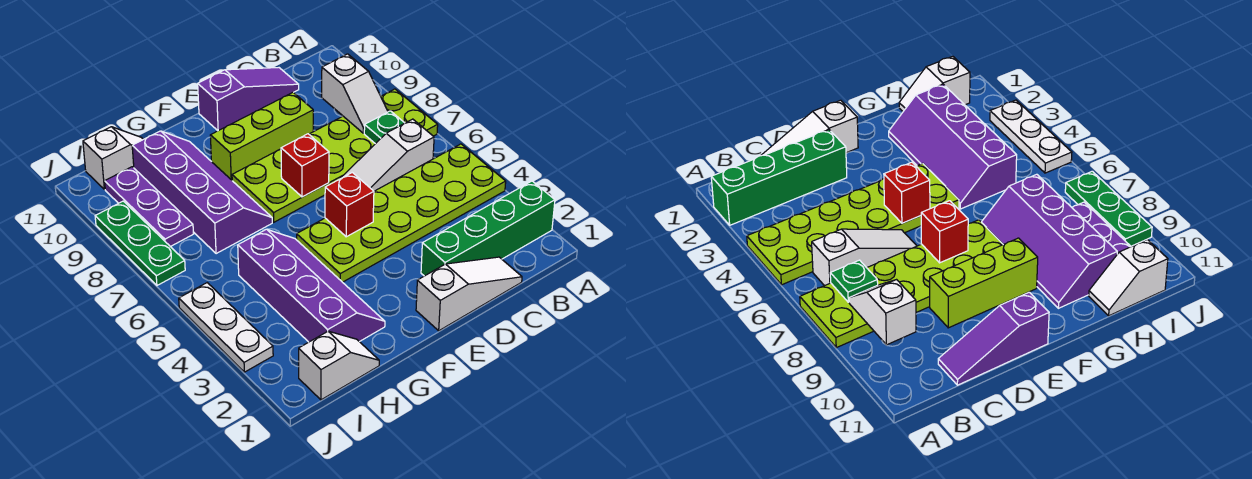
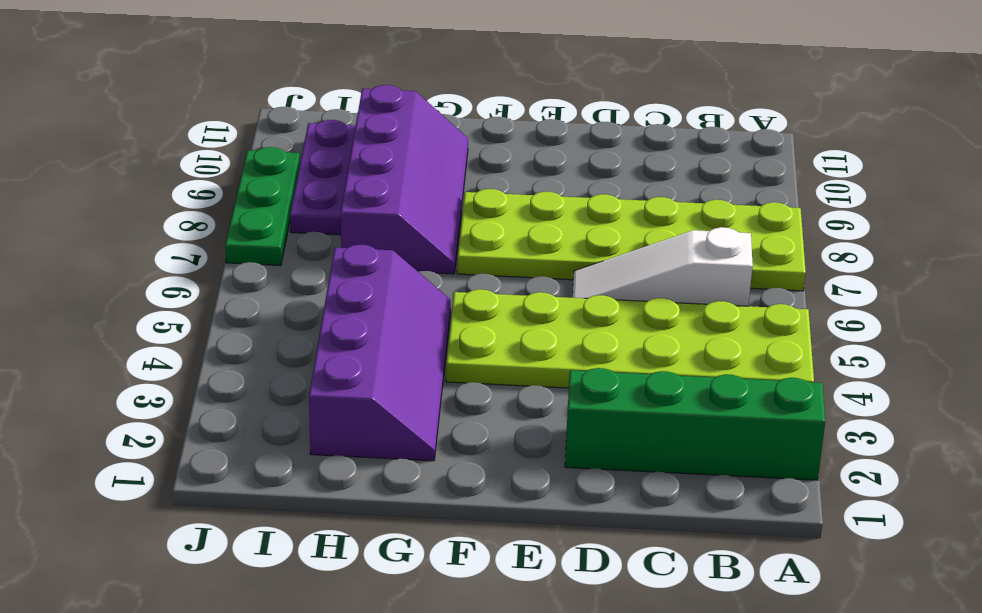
none -> white slope C1:E1 level 1 top E
none -> purple slope C11:E11 level 1 top E
none -> lime brick D9:F9 level 1

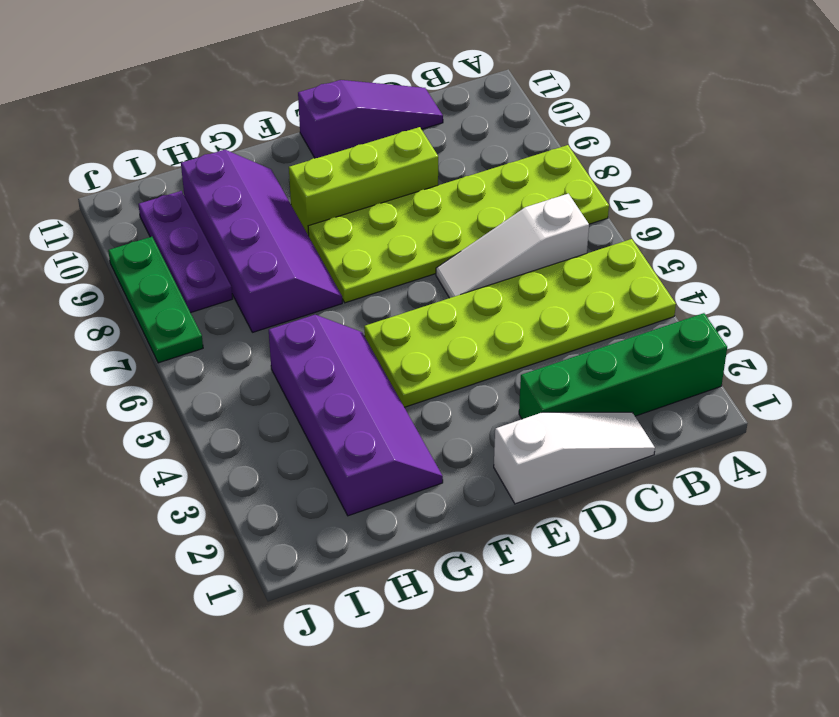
none -> white slope H1:I1 level 1 top I
none -> white slope H11:I11 level 1 top I
none -> white plate J3:J5 level 1

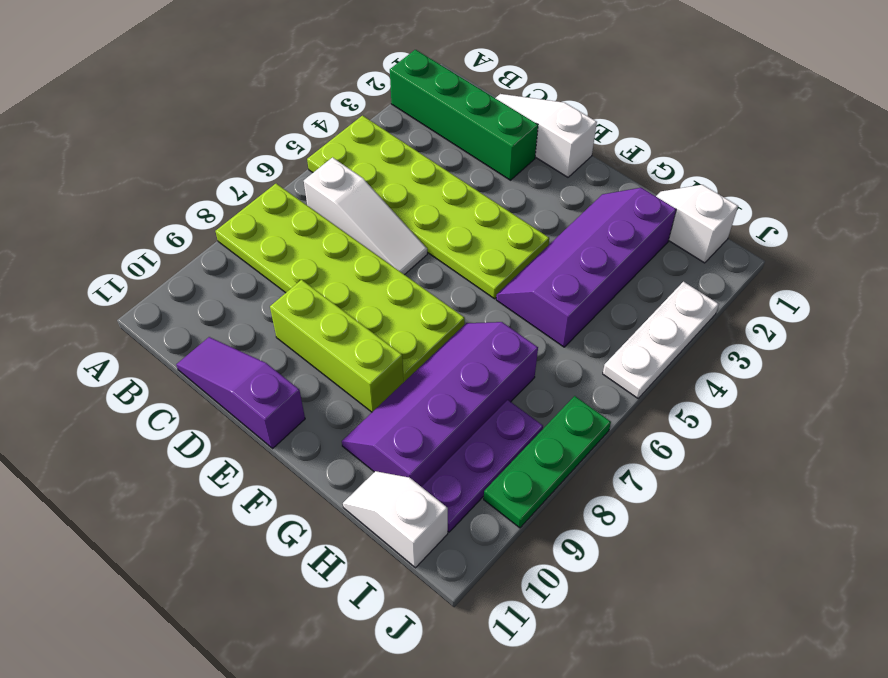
none -> green plate B7 level 2
none -> white slope B8:B9 level 2 top 9
none -> red brick E5 level 2

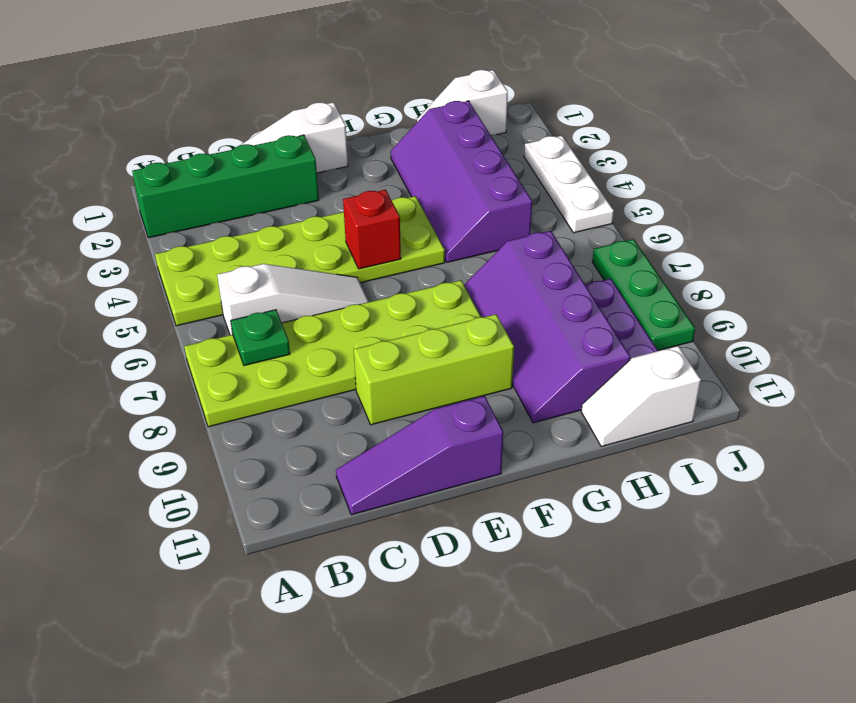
none -> white slope B8:B9 level 2 top 9
none -> red brick E7 level 2

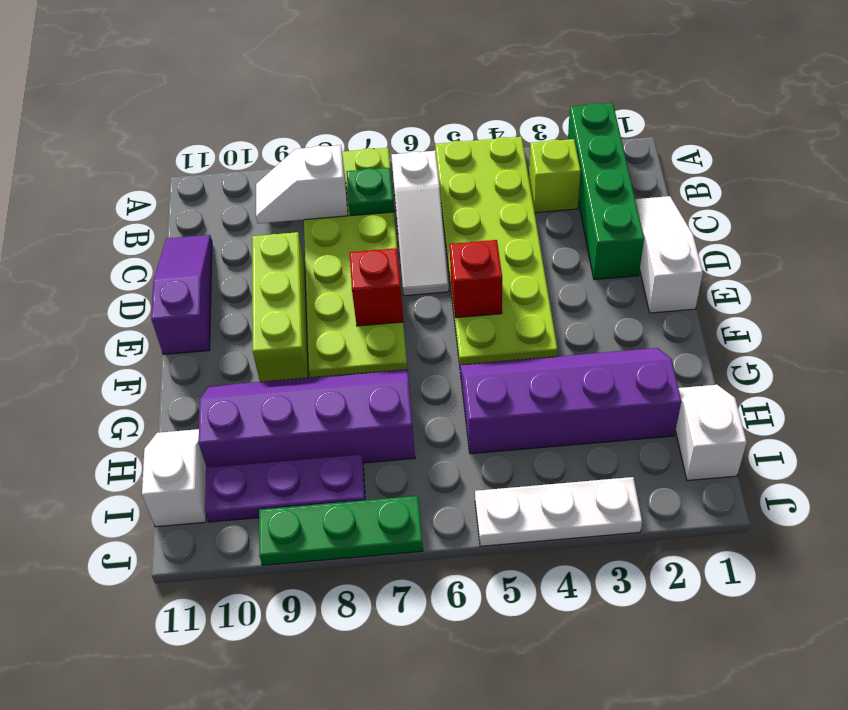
lime brick B3 level 1 -> none
white slope B8:B9 level 2 top 8 -> white slope B8:B9 level 2 top 9

